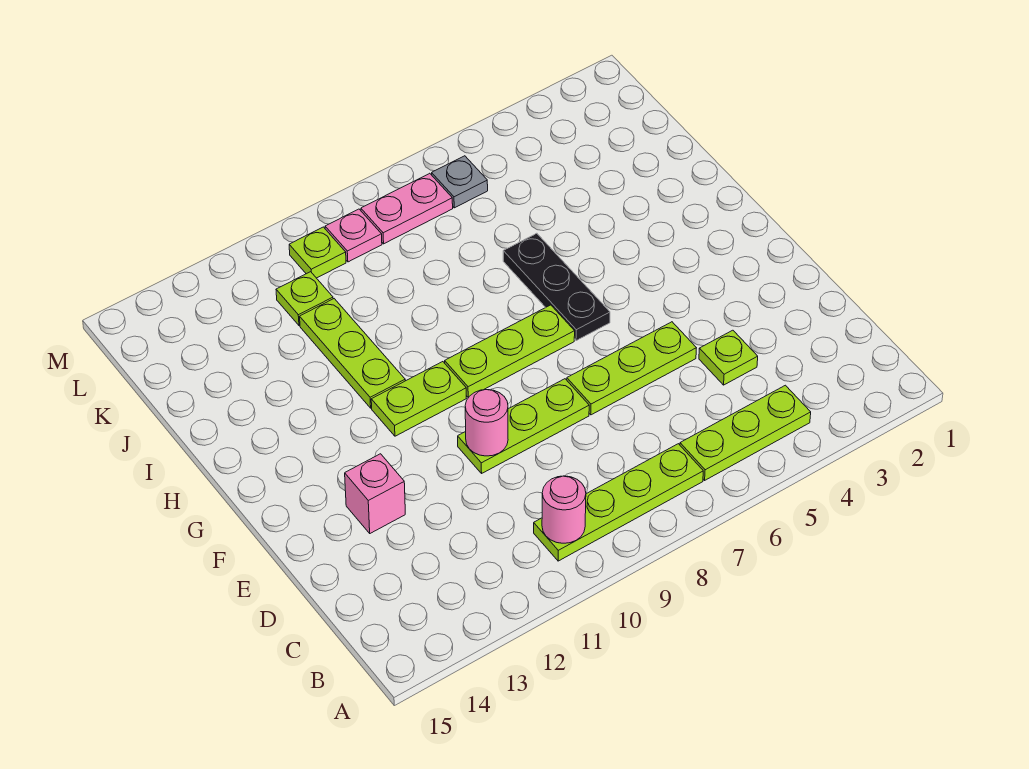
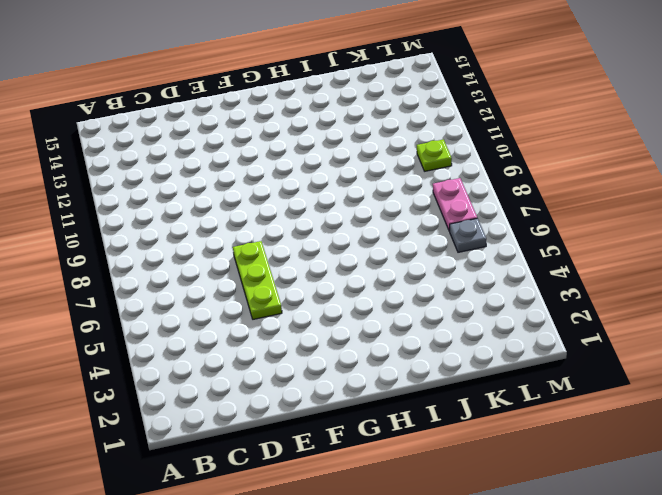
none -> lime plate B4:B6 level 1
none -> lime plate B7:B10 level 1
none -> lime plate D4 level 1

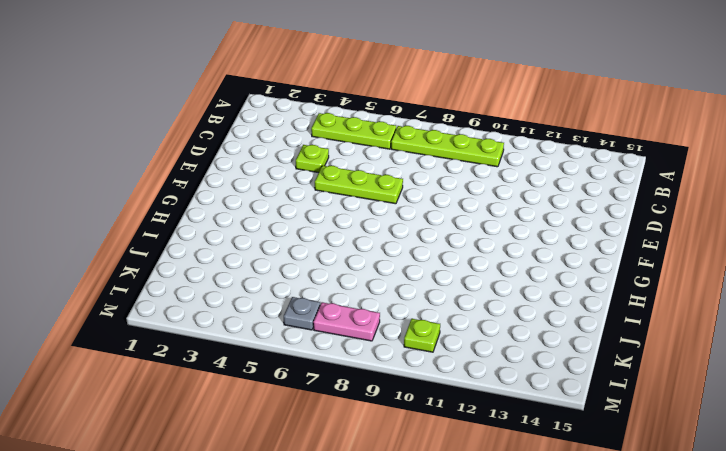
none -> lime plate E8:E10 level 1
none -> pink brick E13 level 1
none -> black plate G6:I6 level 1

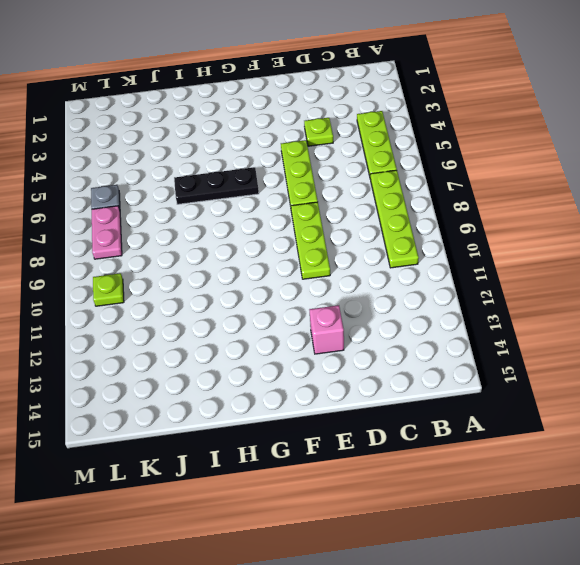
none -> lime plate G7:G9 level 1
none -> lime plate G10:G11 level 1
none -> lime plate H11:J11 level 1

